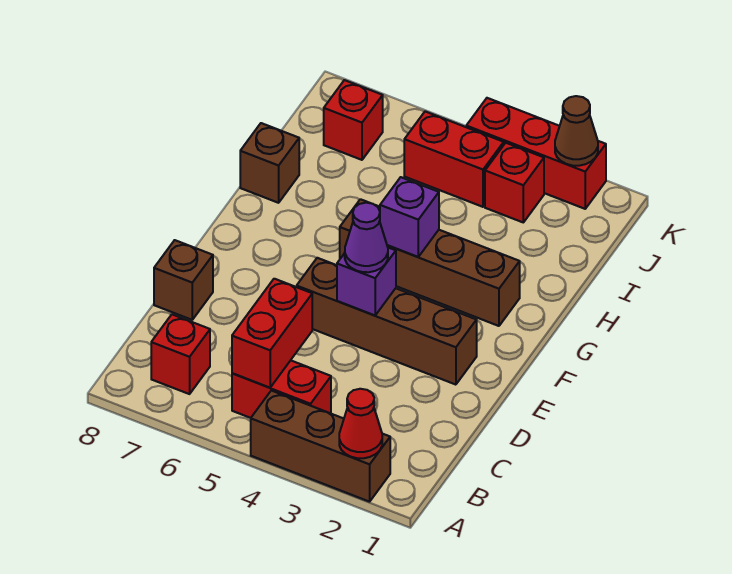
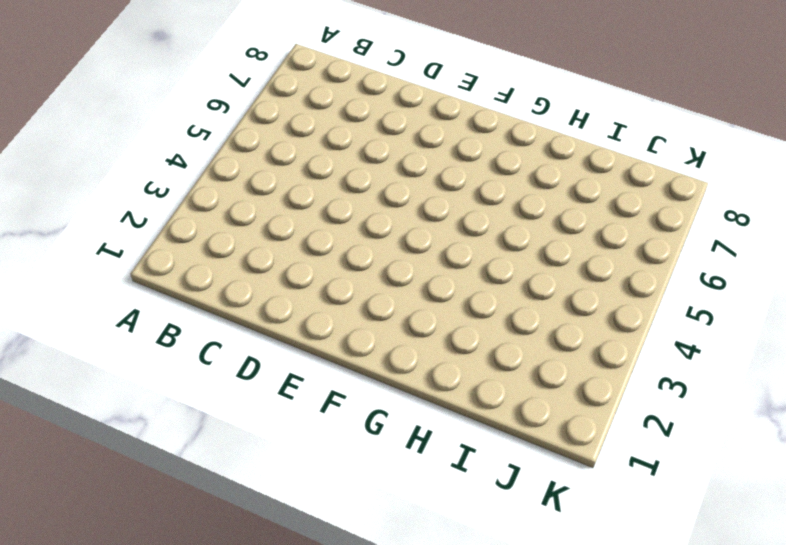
none -> brown brick A2:A4 level 1
none -> red brick B4:B5 level 1
none -> red brick B7 level 1

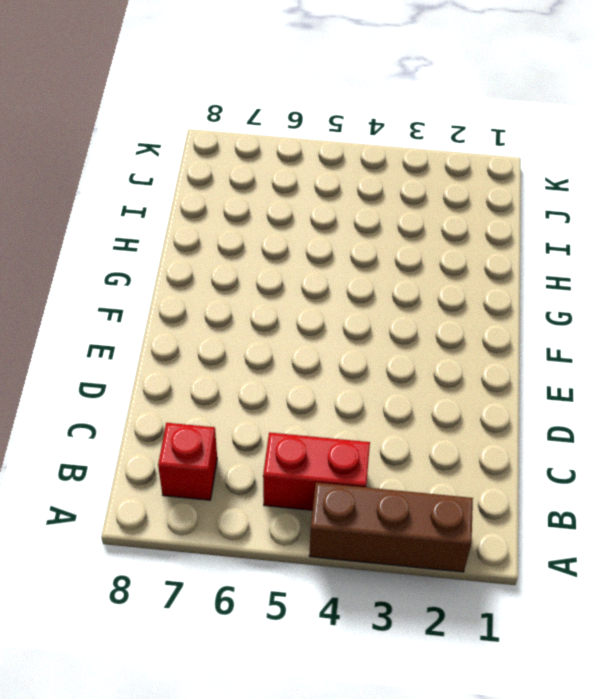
none -> brown brick D8 level 1
none -> brown brick E2:E5 level 1
none -> brown brick G2:G5 level 1

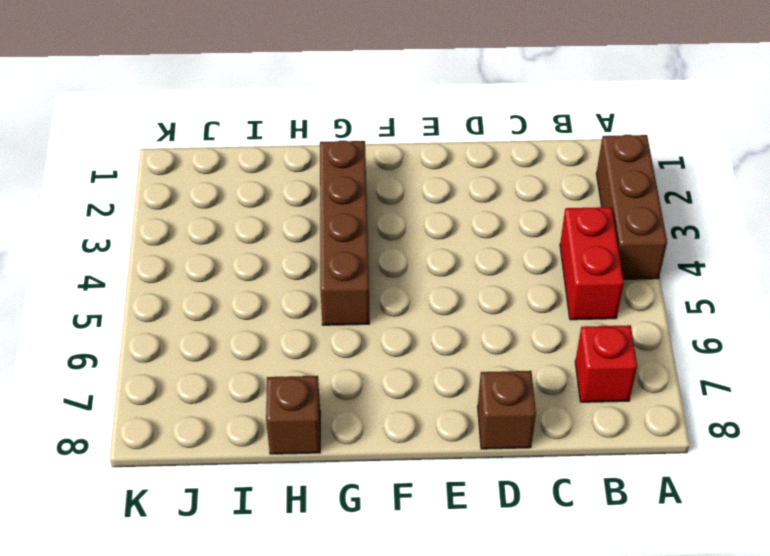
none -> brown brick E2:E5 level 1
none -> red brick J3 level 1
none -> red brick J4:J5 level 1

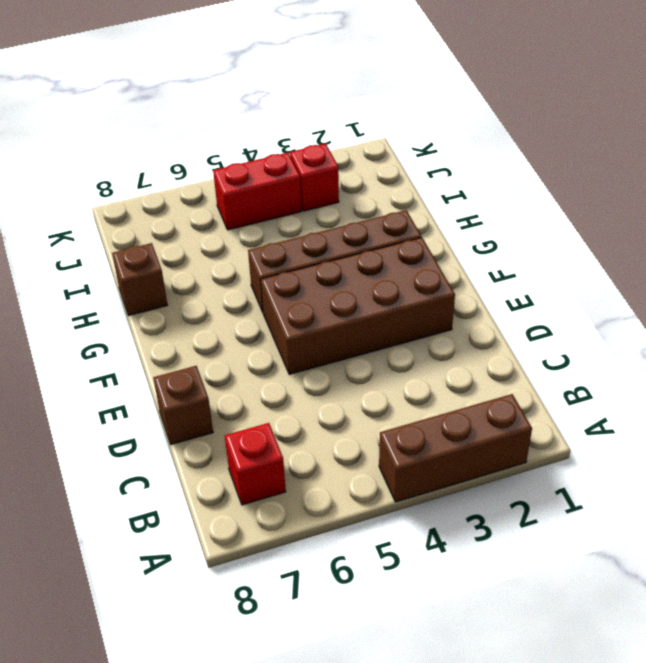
brown brick E2:F5 level 1 -> brown brick E2:E5 level 1
none -> red brick B4:B5 level 1
none -> red brick J7 level 1
none -> red brick K2:K4 level 1

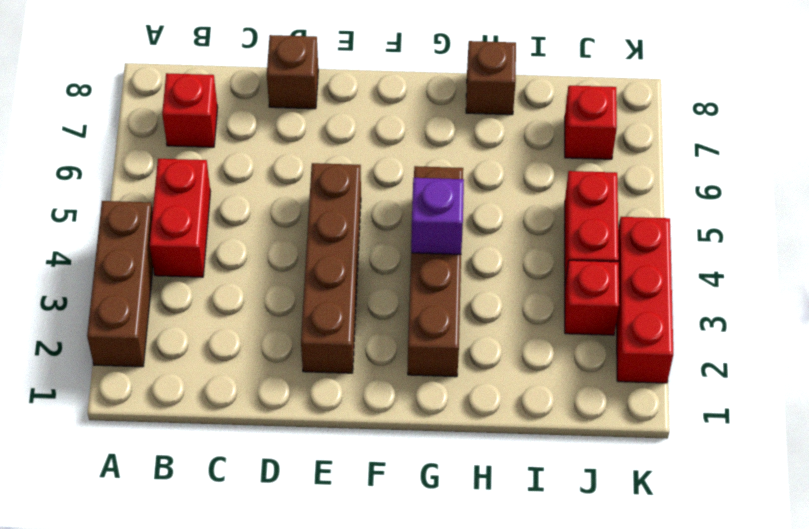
none -> red cone A2 level 2
none -> red brick B5:C5 level 2
none -> purple brick E4 level 2

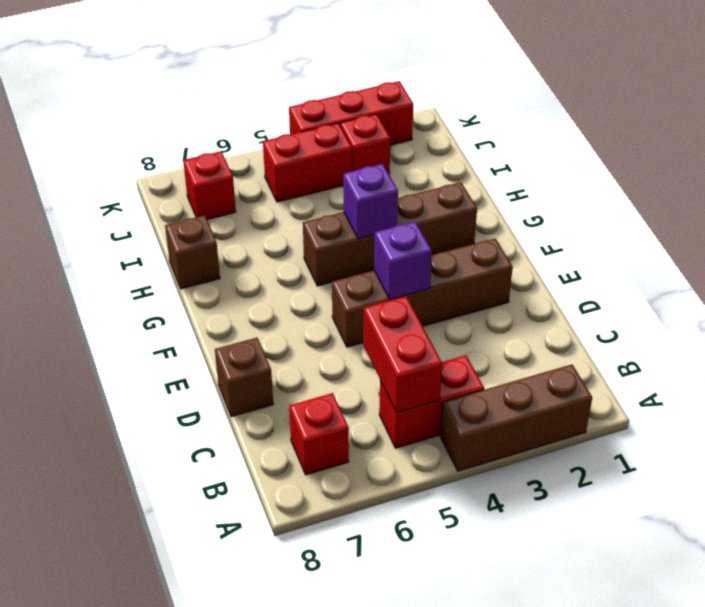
none -> red cone A2 level 2
none -> brown cone K2 level 2
none -> purple cone E4 level 3

